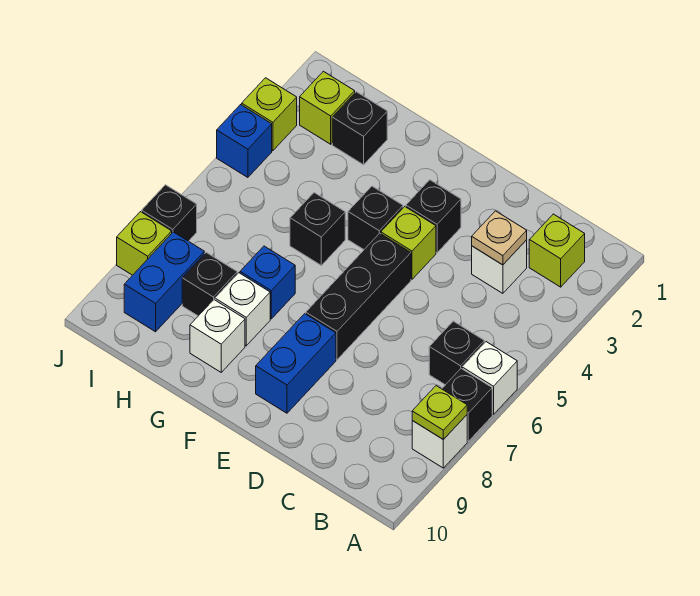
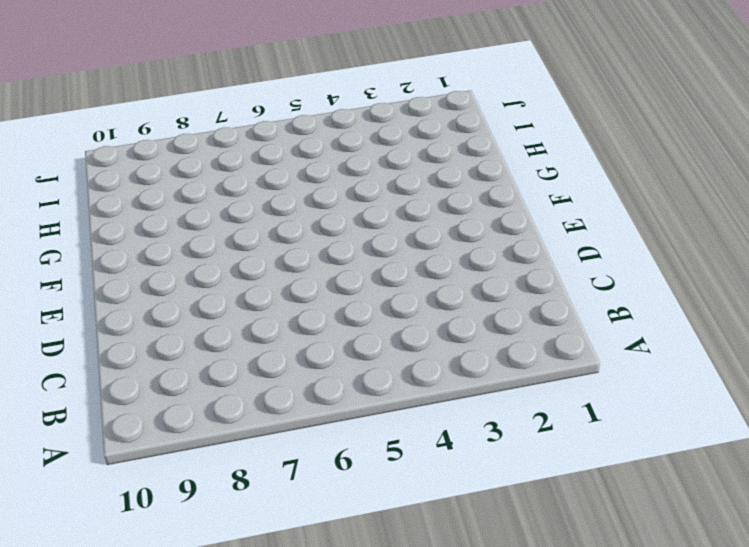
none -> white brick A6 level 1
none -> black brick A7 level 1
none -> white brick A8 level 1

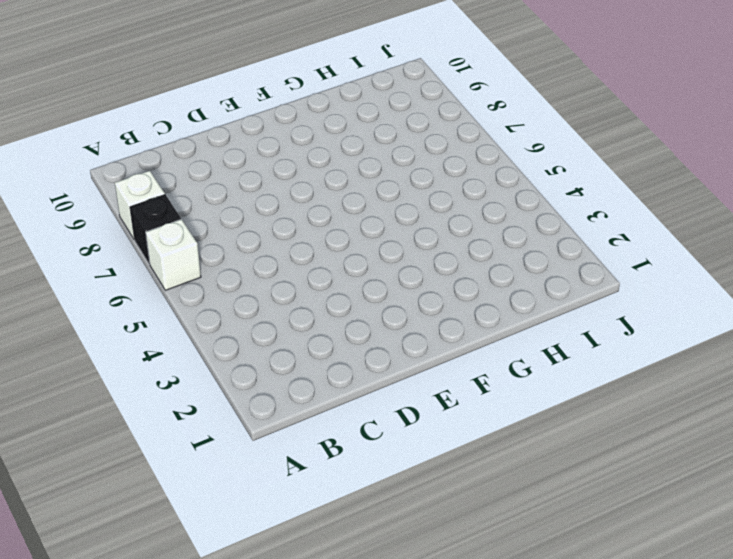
none -> lime brick B2 level 1
none -> black brick B6 level 1
none -> white brick C3 level 1

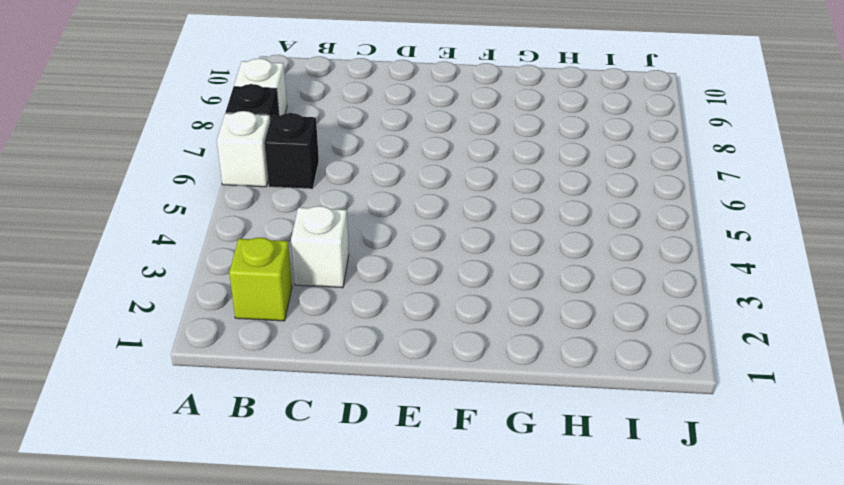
none -> black brick E3 level 1
none -> lime brick E4 level 1
none -> black brick E5:E7 level 1

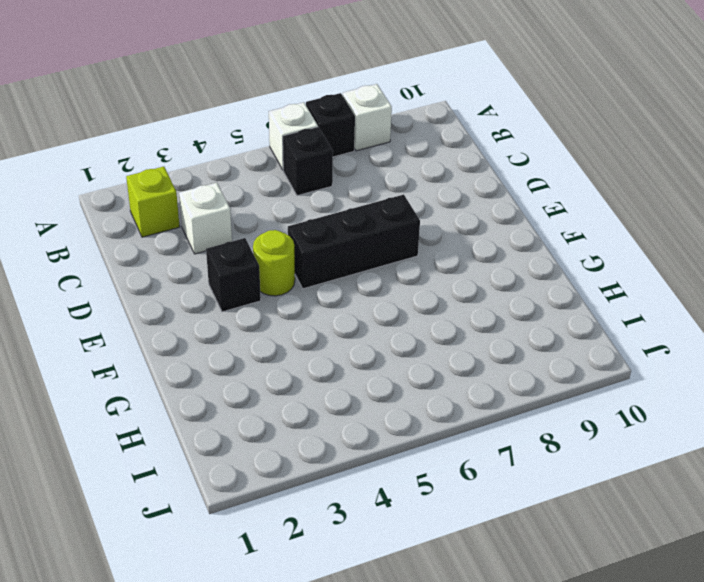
lime round brick E4 level 1 -> lime brick E4 level 1
none -> blue brick E8:E9 level 1
none -> black brick F4 level 1
none -> black brick G5 level 1

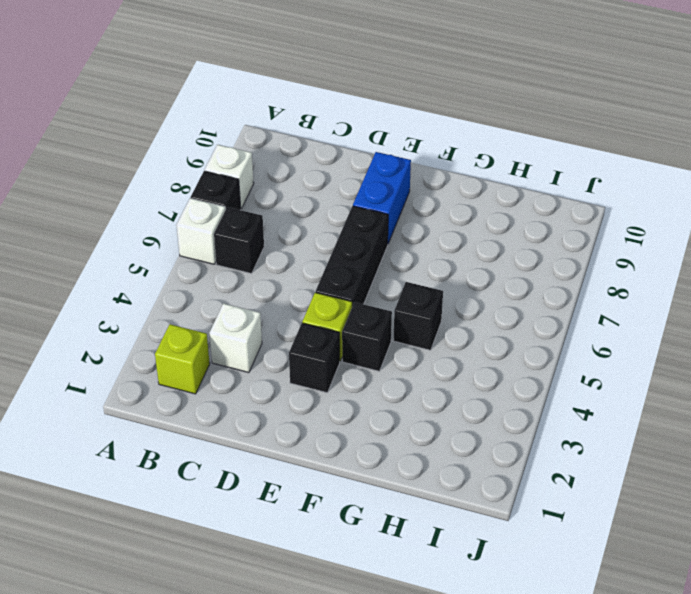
none -> blue brick G7 level 1
none -> white brick G8 level 1
none -> white brick G9 level 1

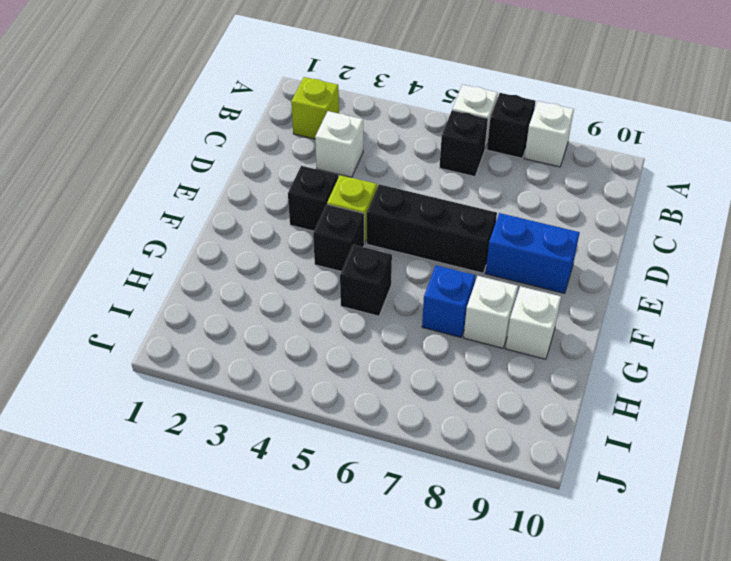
none -> black brick H2 level 1
none -> black brick H8 level 1
none -> lime brick I2 level 1

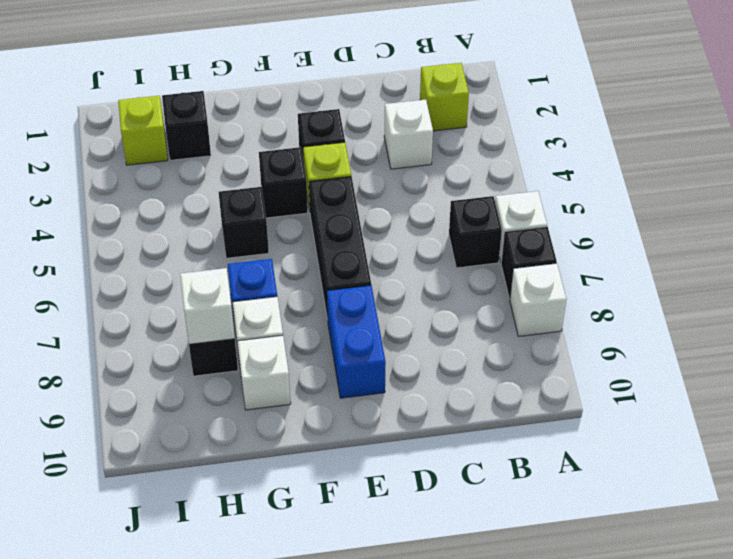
white brick H8 level 2 -> none
none -> blue brick I8:I9 level 1
none -> lime brick J3 level 1
none -> blue brick J4 level 1

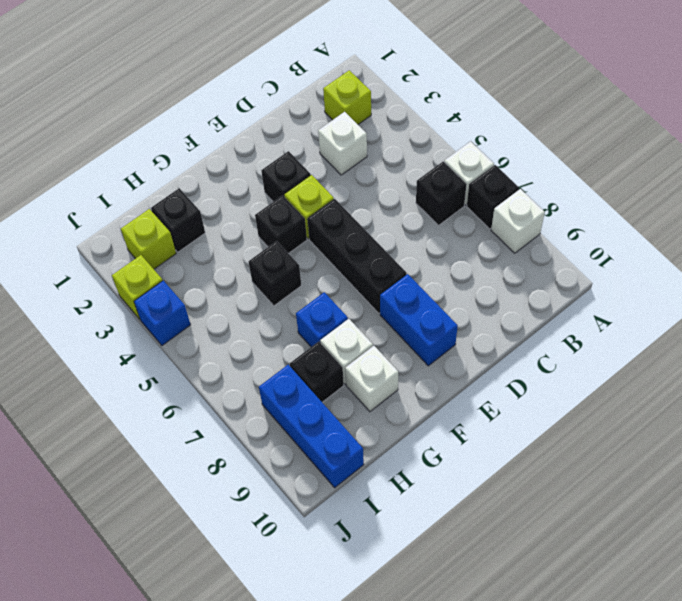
blue brick I8:I10 level 1 -> blue brick I8:I9 level 1
none -> black brick J7 level 1
none -> lime brick J8 level 1
none -> lime plate A8 level 2

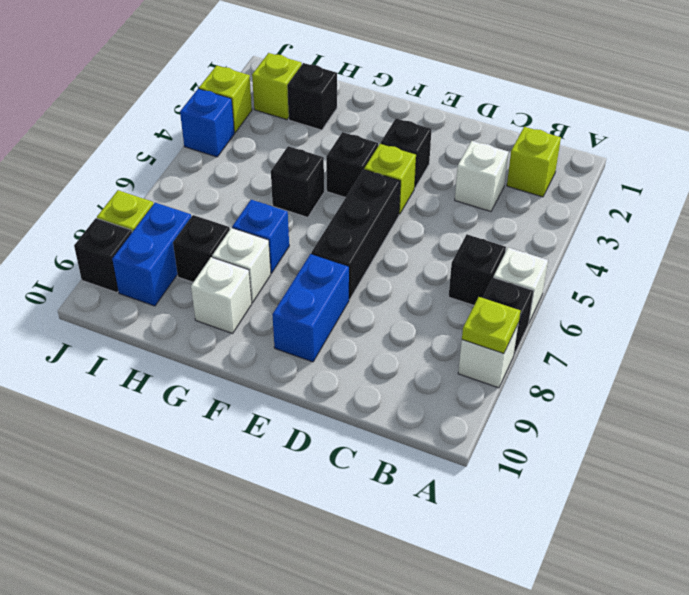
black brick J9 level 1 -> black brick J7 level 1
none -> tan plate C3 level 2

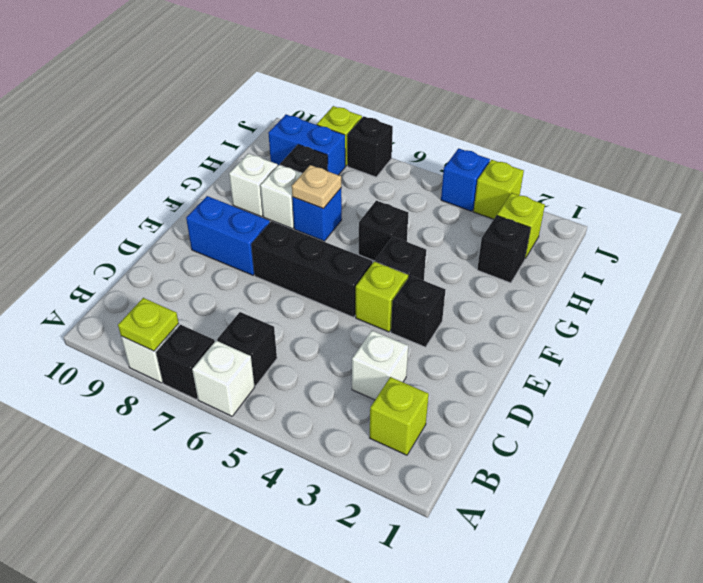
tan plate G7 level 2 -> tan plate C3 level 2

